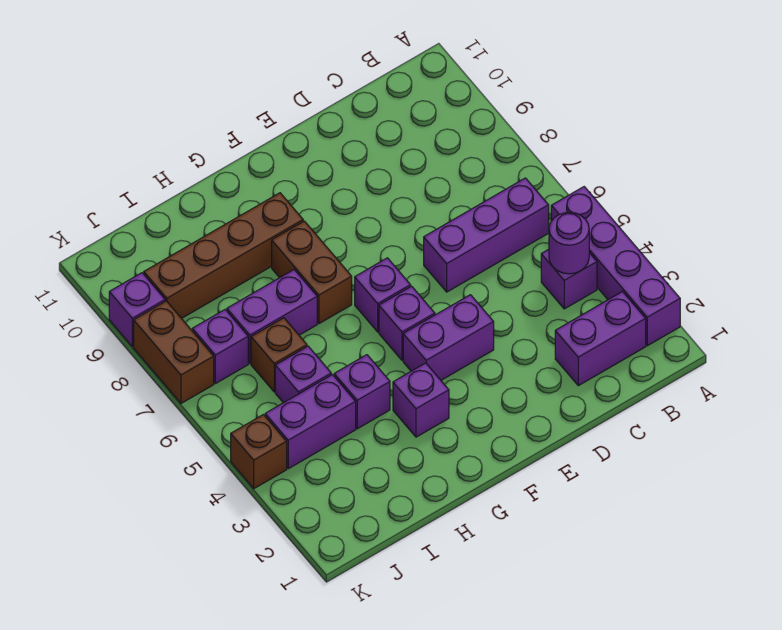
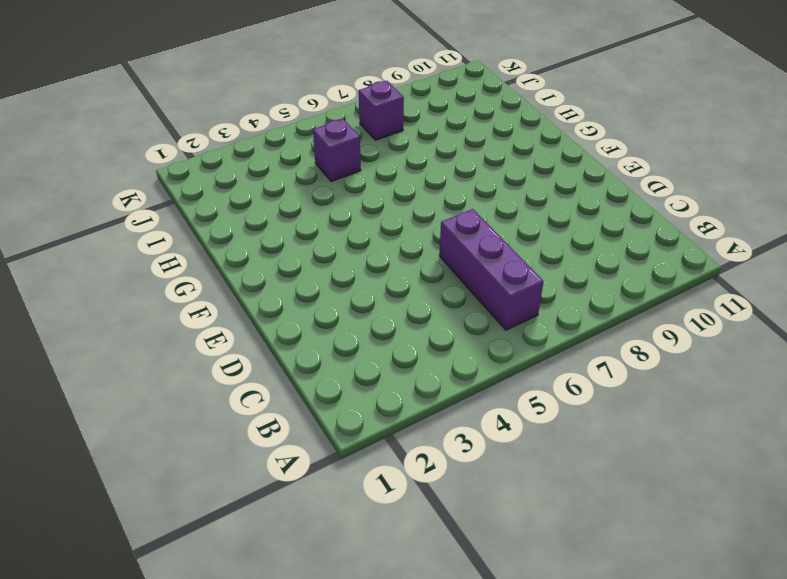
none -> purple brick A2:A5 level 1
none -> purple brick B2:C2 level 1
none -> purple brick B4 level 1

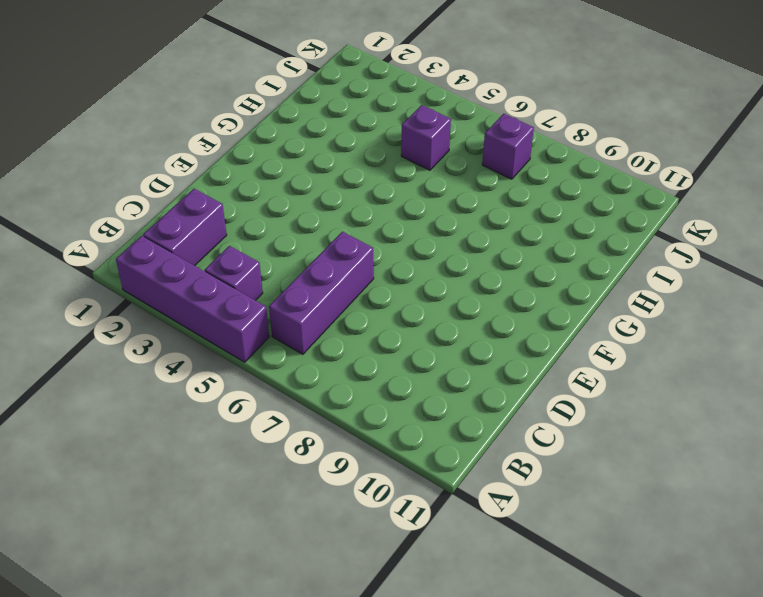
none -> purple brick E4:F4 level 1
none -> purple brick F5 level 1
none -> purple brick F6 level 1

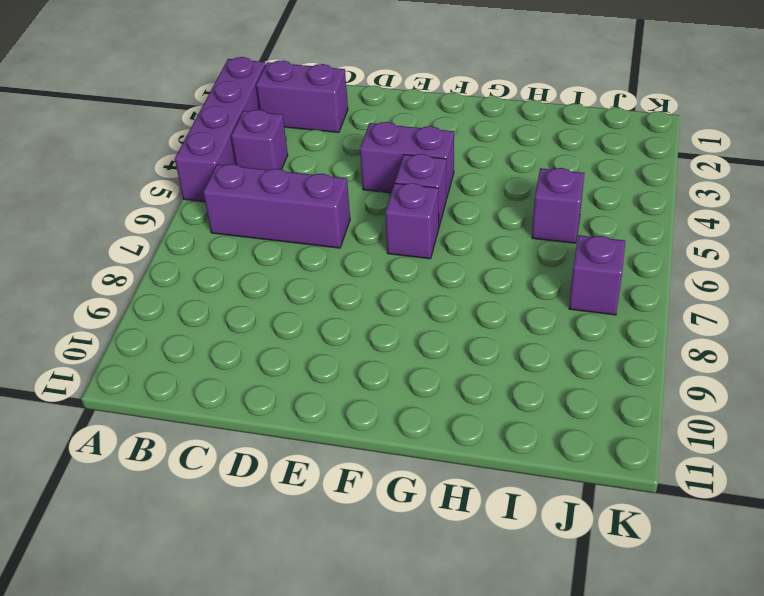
none -> purple brick G3 level 1
none -> brown brick G7:G8 level 1
none -> brown brick G9:J9 level 1

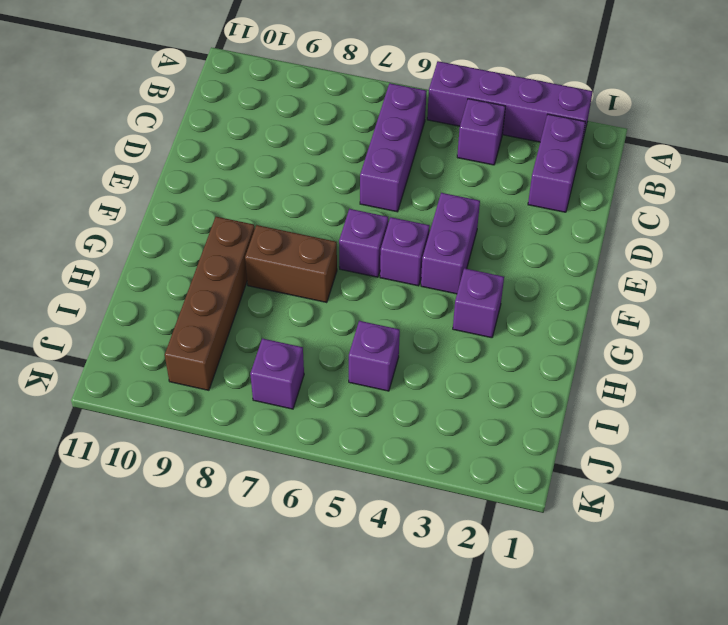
none -> purple brick H4 level 1
none -> purple brick H7:I7 level 1
none -> purple brick I4:J4 level 1

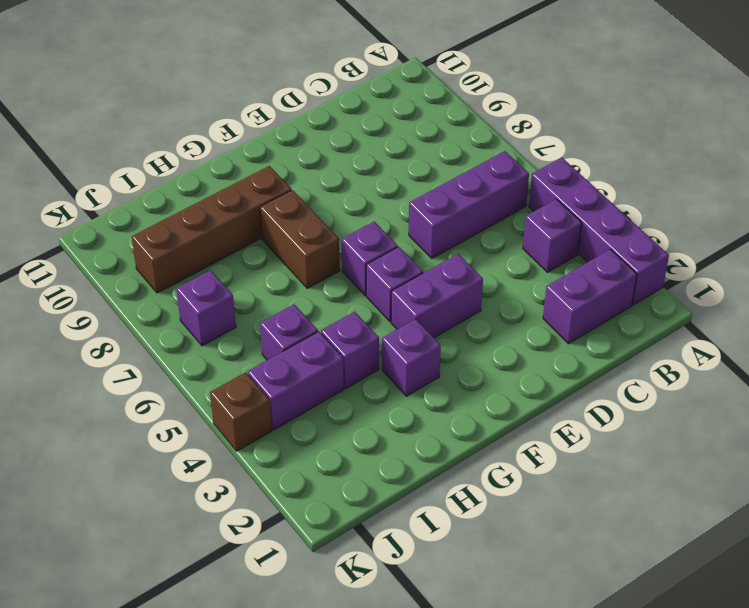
none -> purple brick H7:I7 level 1
none -> brown brick I6 level 1
none -> brown brick K7:K8 level 1

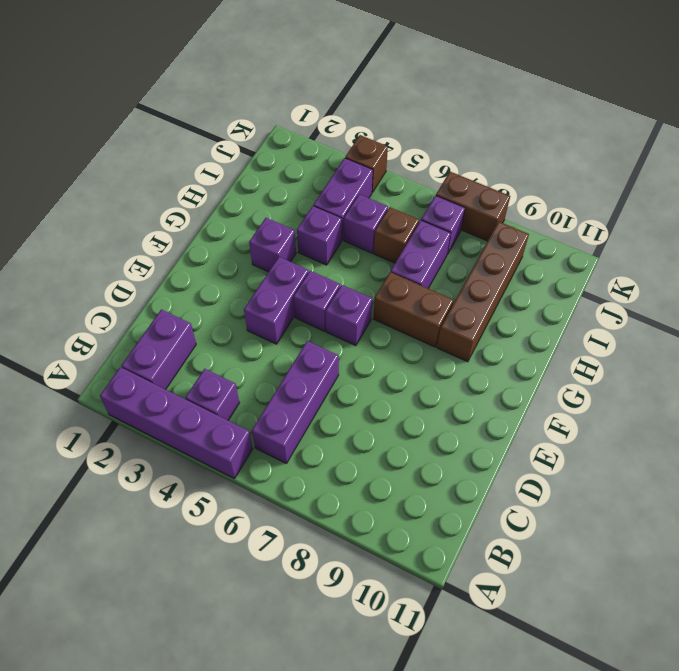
none -> purple brick K9 level 1
none -> purple round brick B4 level 2

